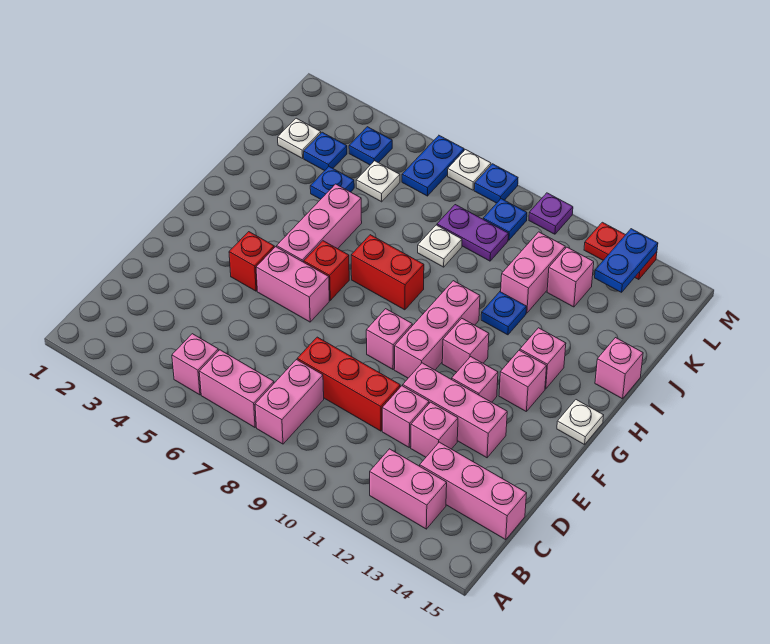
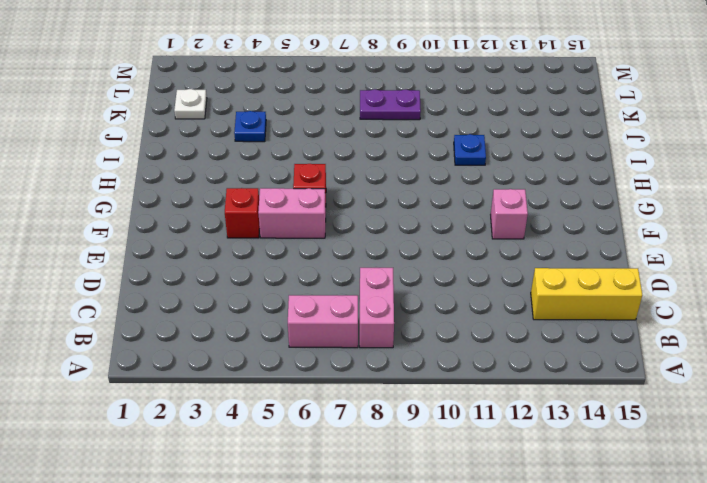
yellow brick C13:C15 level 1 -> pink brick C13:C15 level 1
none -> pink brick B5 level 1
none -> pink brick B12:B13 level 1
none -> red brick D8:D10 level 1
none -> pink brick D11 level 1

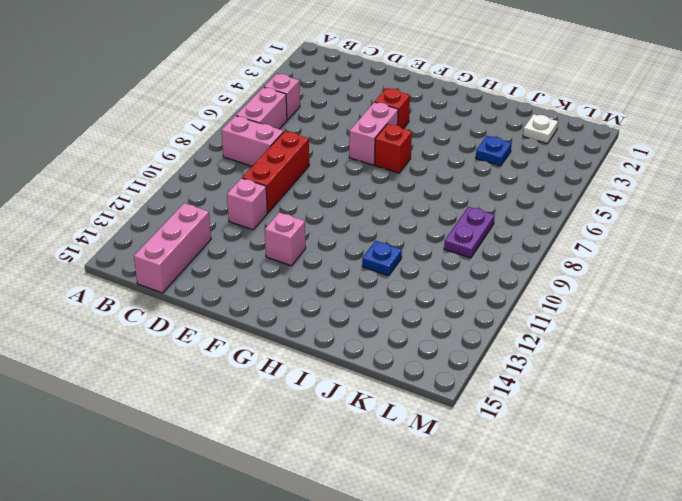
none -> pink brick B12:B13 level 1
none -> pink brick D12 level 1
none -> pink brick E11:E13 level 1
none -> pink brick F9 level 1

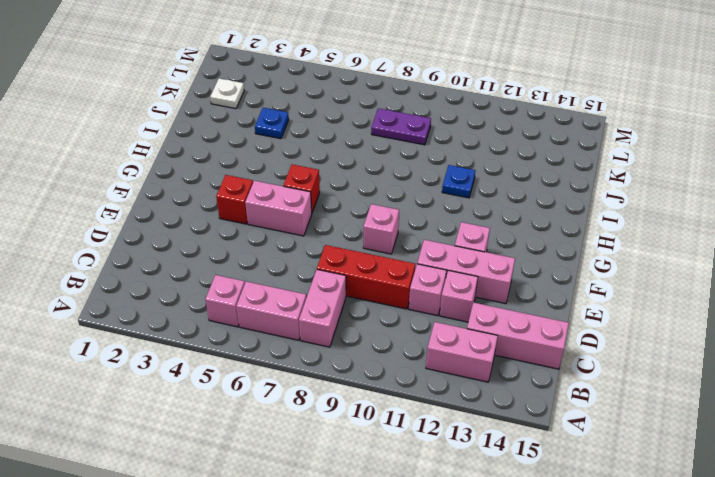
none -> pink brick F10:H10 level 1
none -> pink brick G5:I5 level 1
none -> pink brick G11 level 1
none -> pink brick G13 level 1

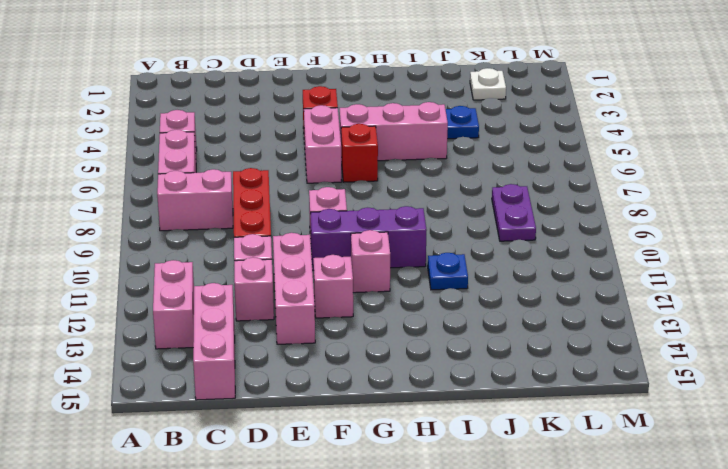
purple brick F10:H10 level 1 -> pink brick F10:H10 level 1
none -> pink brick G13 level 1
none -> white plate G15 level 1
none -> red brick H7:H8 level 1
none -> pink brick H13 level 1

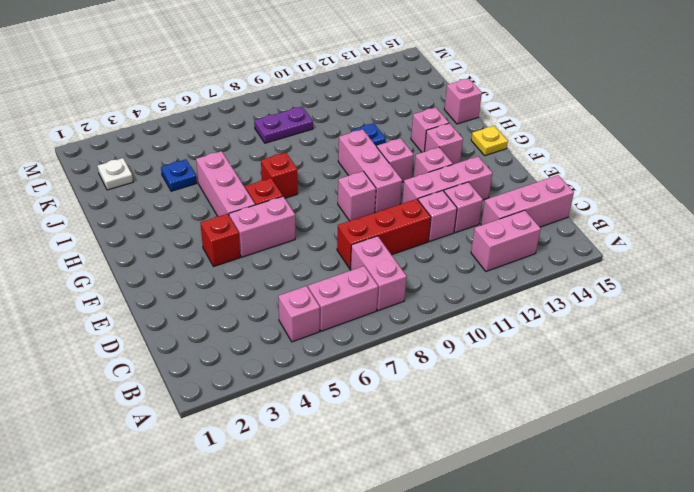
yellow plate G15 level 1 -> white plate G15 level 1
red brick H7 level 1 -> red brick H7:H8 level 1
none -> white plate J8 level 1
none -> pink brick J11:K11 level 1
none -> blue plate K3 level 1
none -> white plate K5 level 1

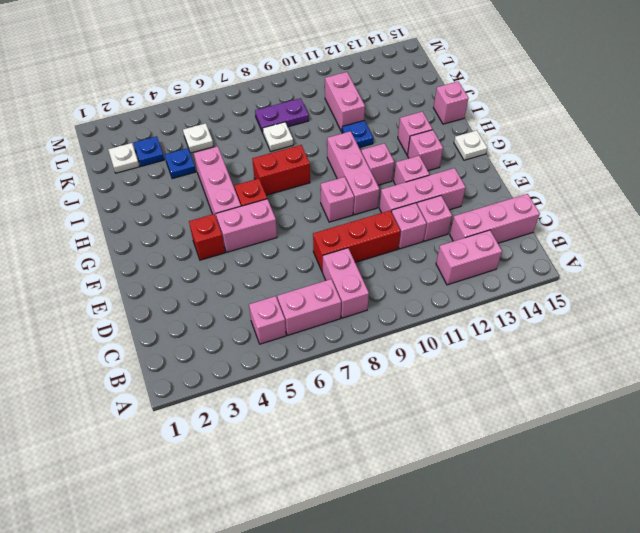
none -> pink brick K12 level 1
none -> blue plate L4 level 1
none -> blue plate L6:M6 level 1
none -> blue plate L9 level 1

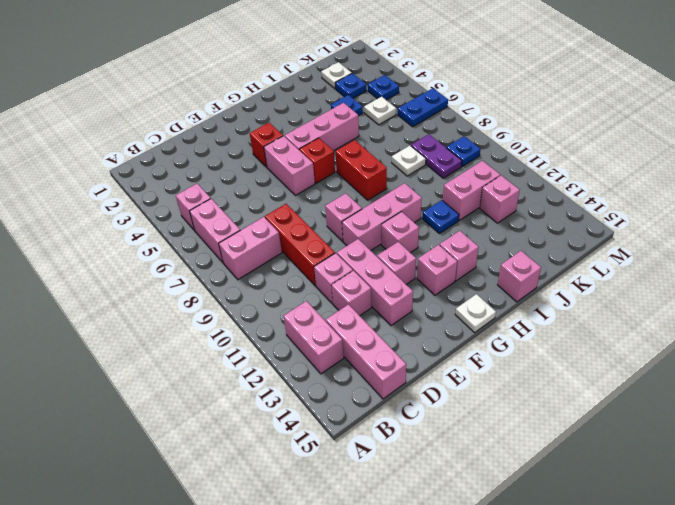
none -> white plate M7 level 1
none -> blue plate M8 level 1
none -> purple plate M10 level 1
none -> red plate M12:M13 level 1

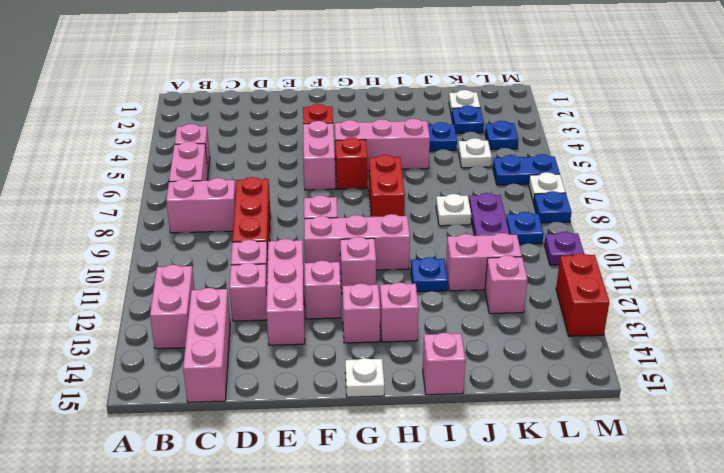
red brick M12:M13 level 1 -> red plate M12:M13 level 1
none -> blue plate L13:M13 level 2

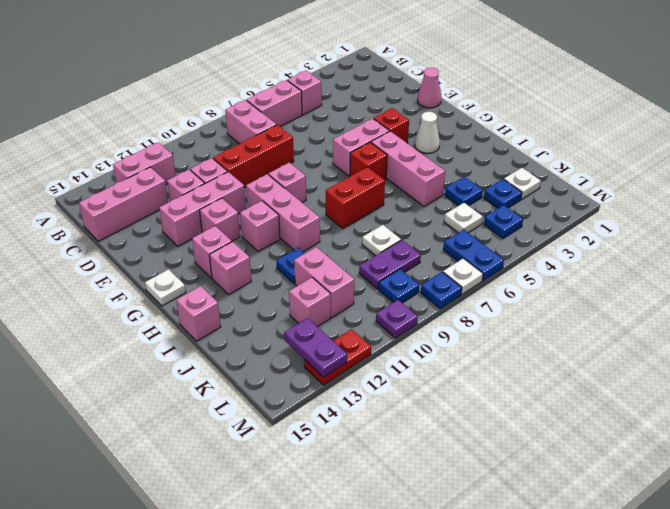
pink cone E1 level 1 -> none
white cone G3 level 1 -> none
purple plate L13:M13 level 2 -> blue plate L13:M13 level 2

